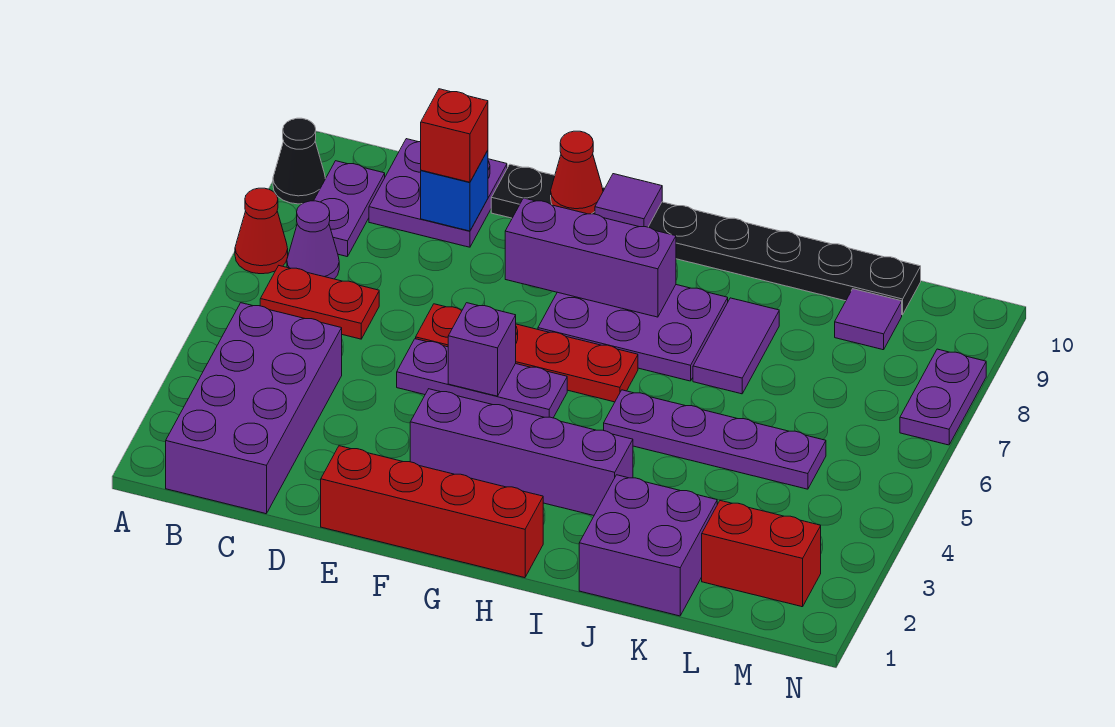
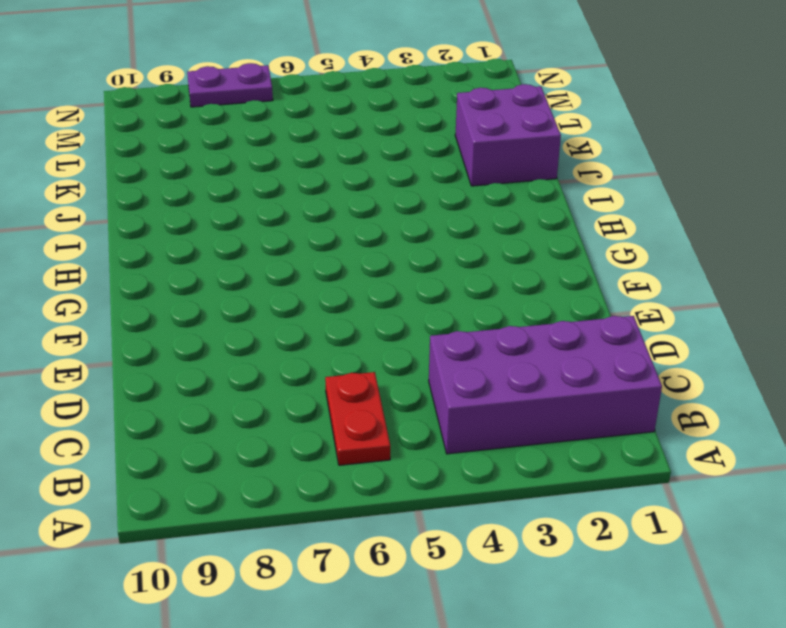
none -> red cone A7 level 1
none -> black cone A9 level 1
none -> purple cone B7 level 1

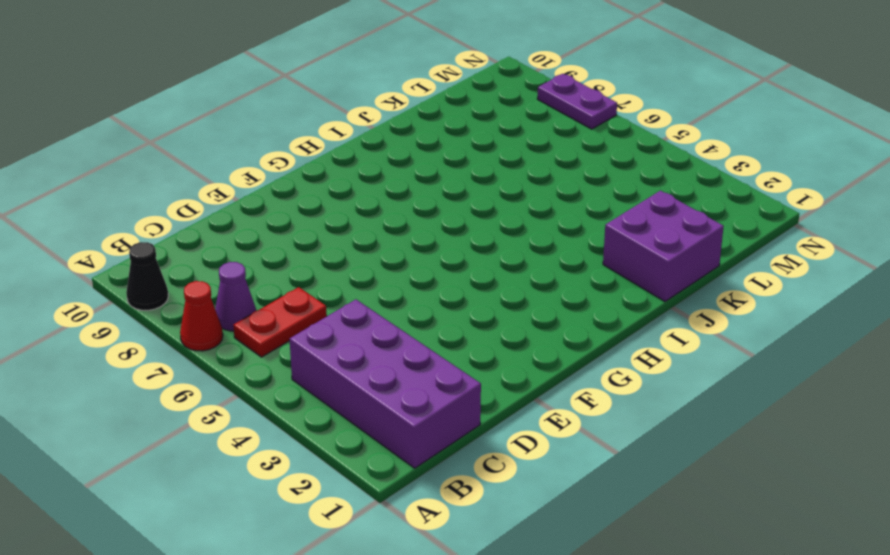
none -> purple plate B8:B9 level 1
none -> purple plate C9:D10 level 1
none -> red brick E1:H1 level 1

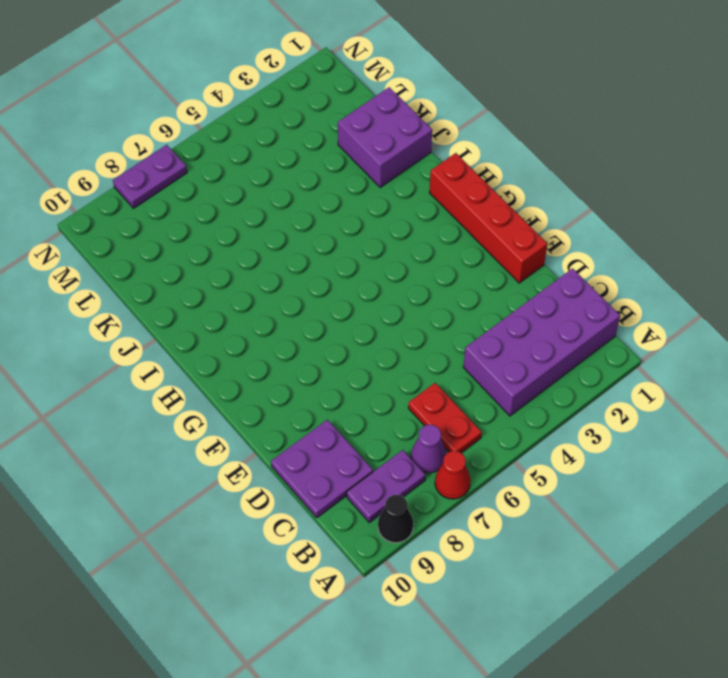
none -> purple plate E5:G5 level 1
none -> red plate E6:H6 level 1
none -> black plate E10:L10 level 1

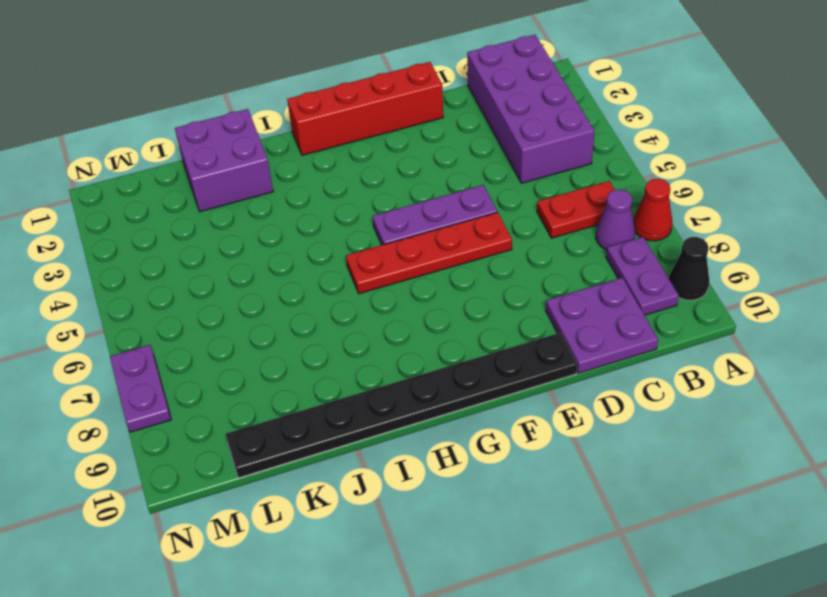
none -> purple brick F3:I3 level 1
none -> purple plate G7:I8 level 1
none -> purple plate I5:L5 level 1

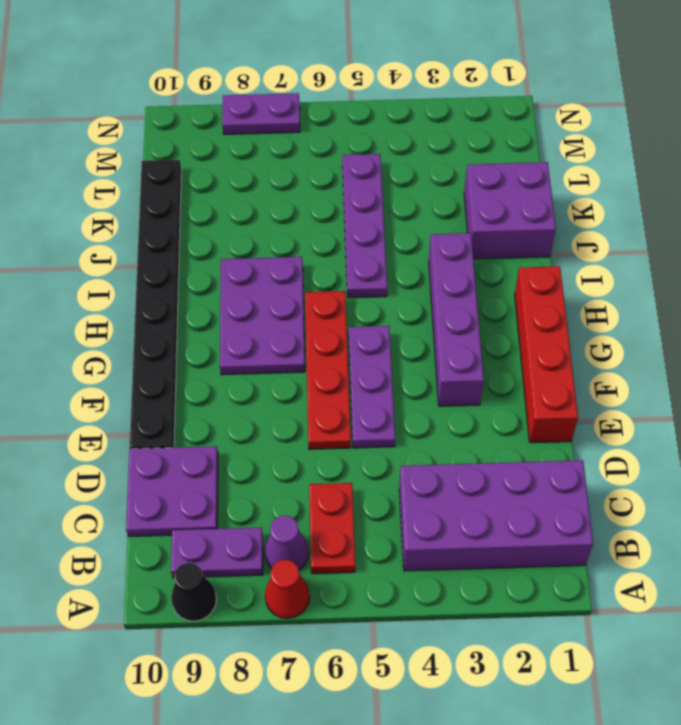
none -> purple tile J7:J8 level 1
none -> red brick L2:M2 level 1
none -> purple tile L9 level 1

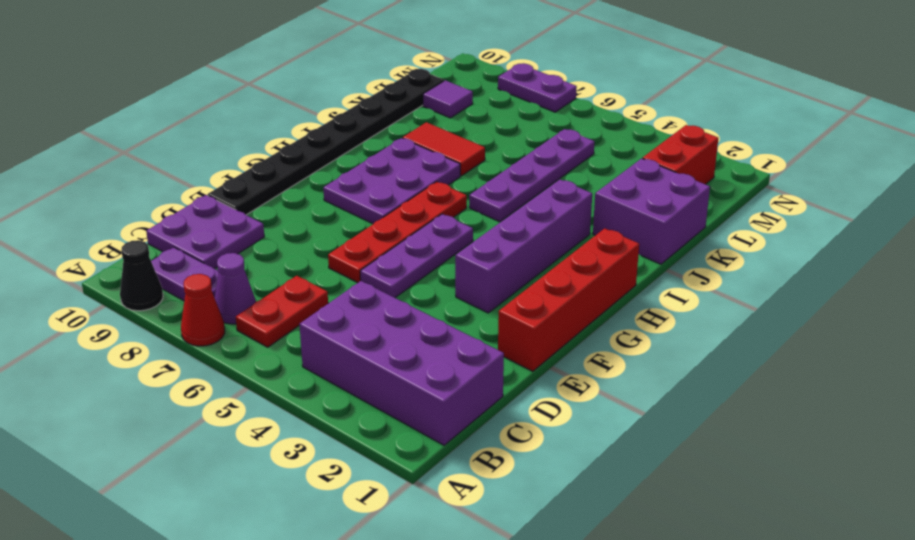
red tile J7:J8 level 1 -> purple tile J7:J8 level 1
none -> blue brick D9 level 2
none -> purple brick F5 level 2
none -> purple brick F8:H8 level 2

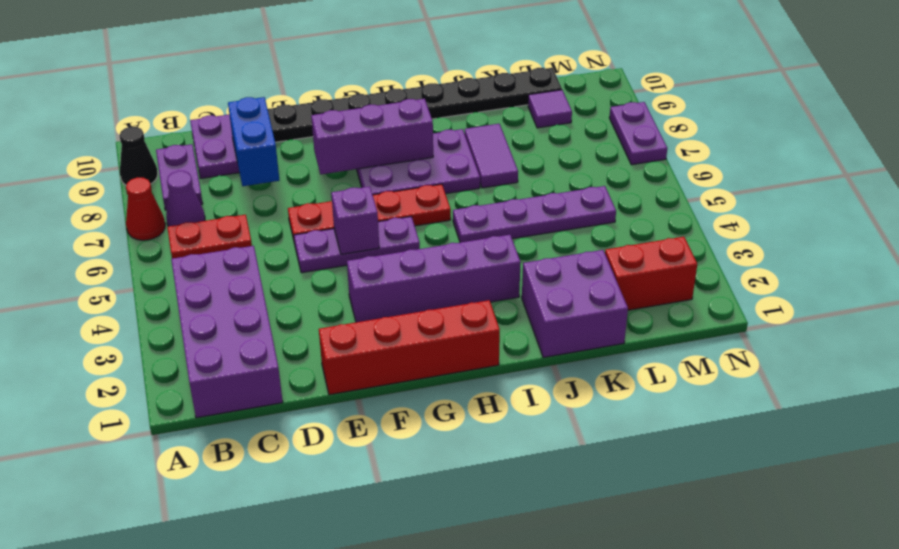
blue brick D8:D9 level 2 -> blue brick D9 level 2
none -> red cone F10 level 2
none -> purple tile G10 level 2
none -> red brick D9 level 3

